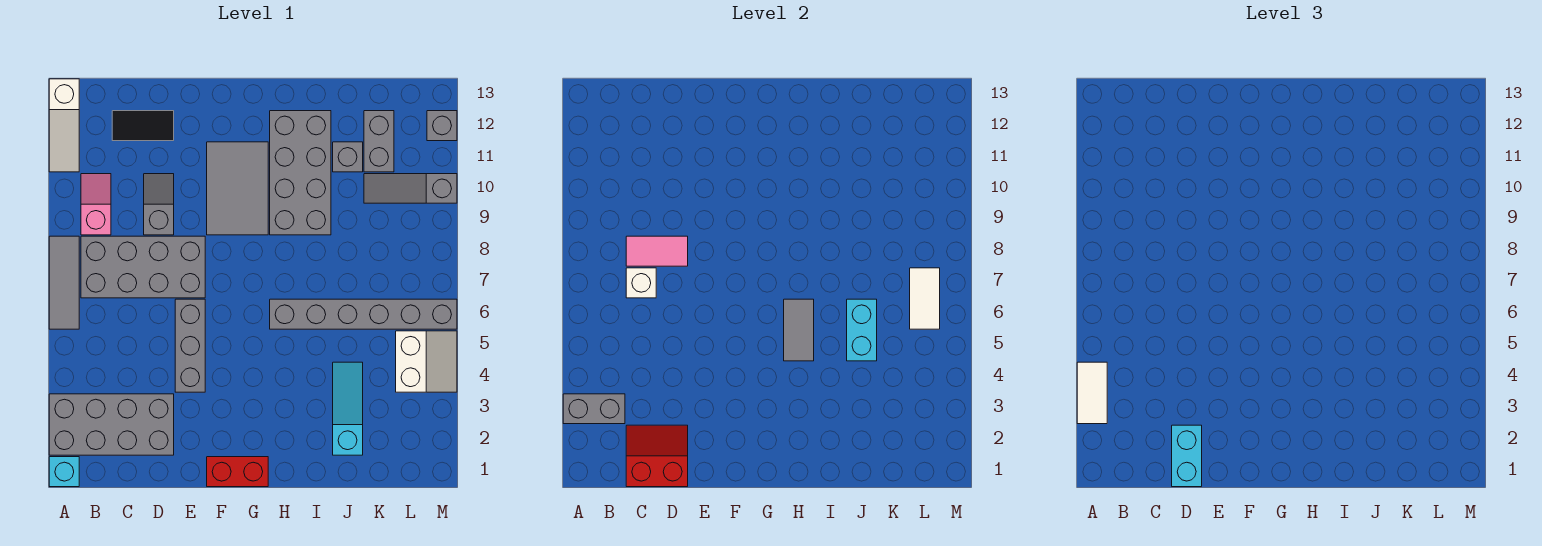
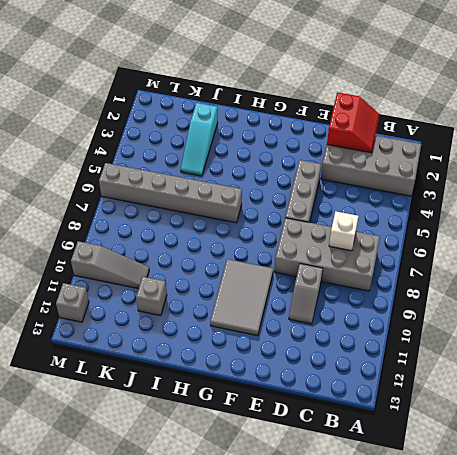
red slope C1:D2 level 2 top D -> red slope C1:D2 level 2 top 1
none -> cyan brick A1 level 1
none -> grey tile A6:A8 level 1
none -> white slope A11:A13 level 1 top 13

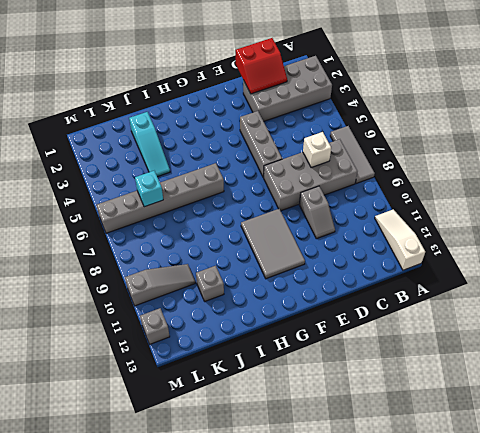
cyan brick K6 level 2 -> cyan brick A1 level 1
none -> pink slope B9:B10 level 1 top 9
none -> black tile C12:D12 level 1
none -> red brick F1:G1 level 1

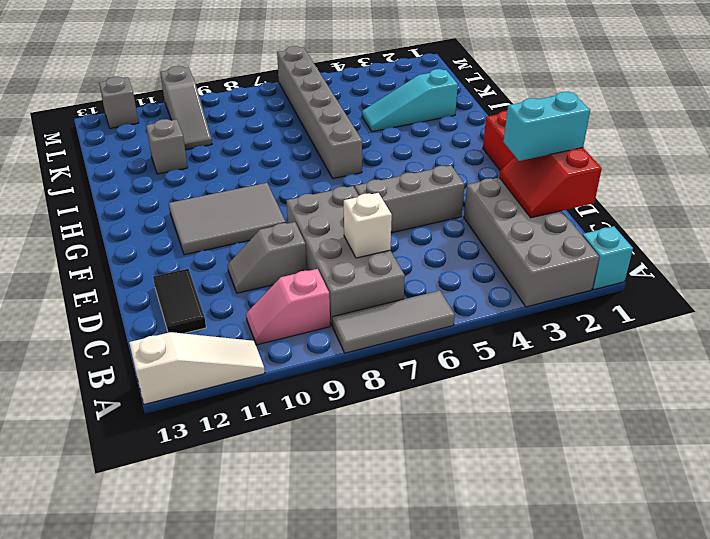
none -> grey brick H9:I12 level 1
none -> grey brick K11:K12 level 1
none -> white slope L4:M5 level 1 top L

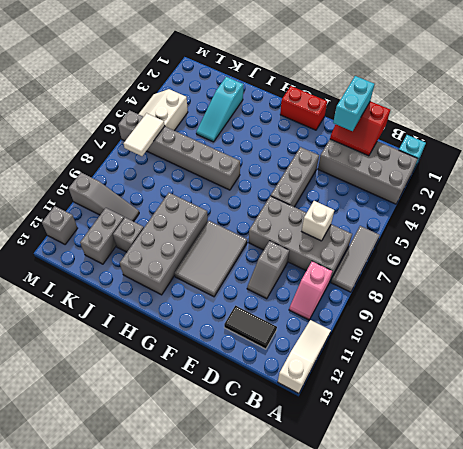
none -> grey brick A3:B3 level 2
none -> pink tile C8:D8 level 2
none -> grey tile H5:H6 level 2

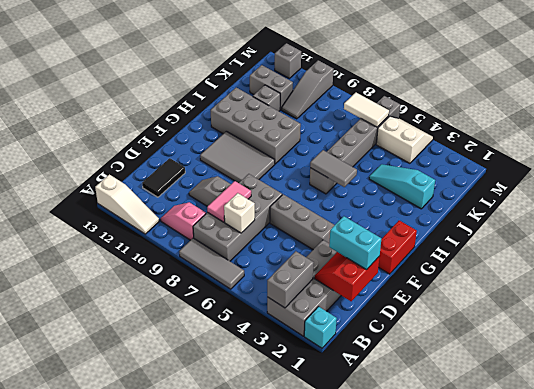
none -> cyan brick J5:J6 level 2
none -> white tile A3:A4 level 3

